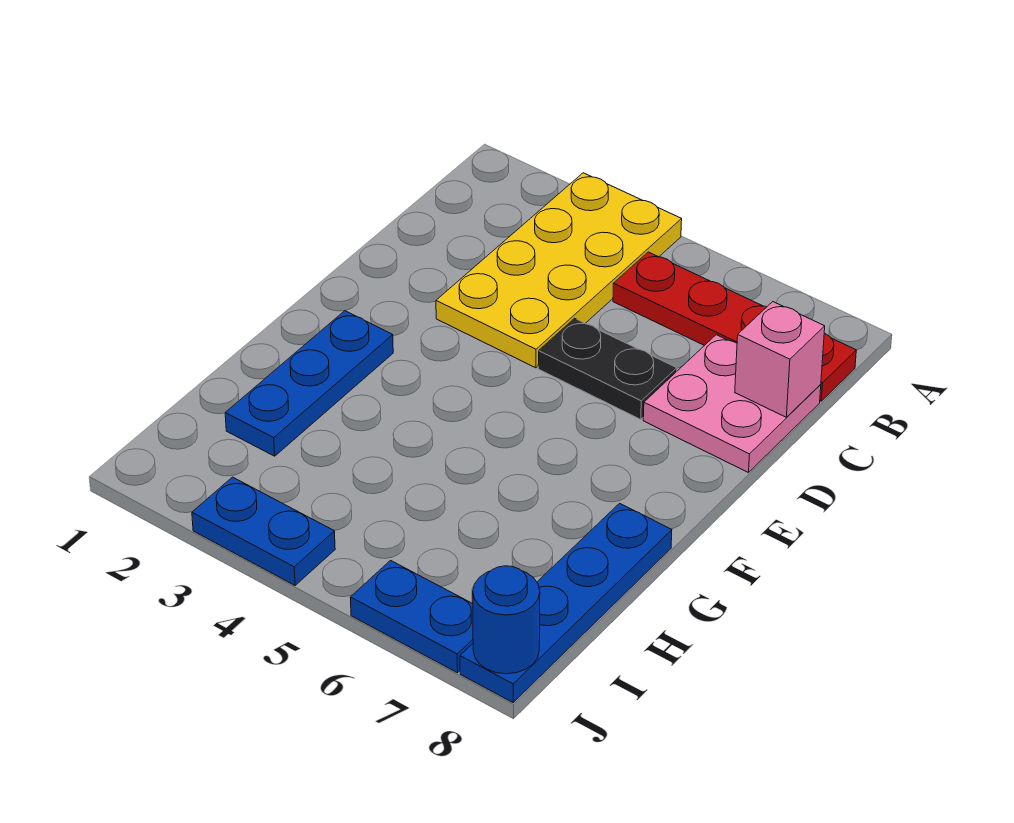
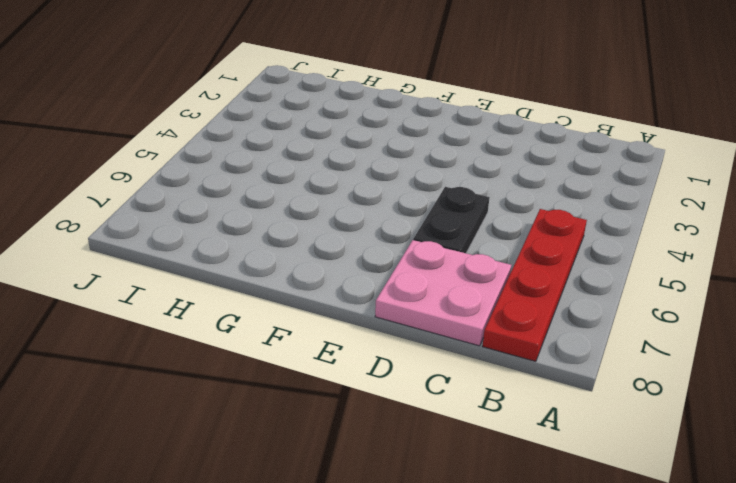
none -> yellow plate A3:D4 level 1
none -> blue plate F2:H2 level 1

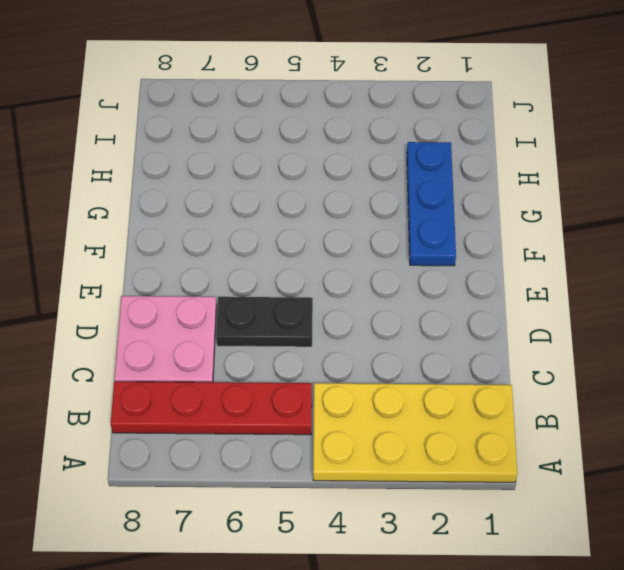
yellow plate A1:B4 level 1 -> yellow plate A3:D4 level 1
none -> blue plate G8:J8 level 1
none -> blue plate J3:J4 level 1

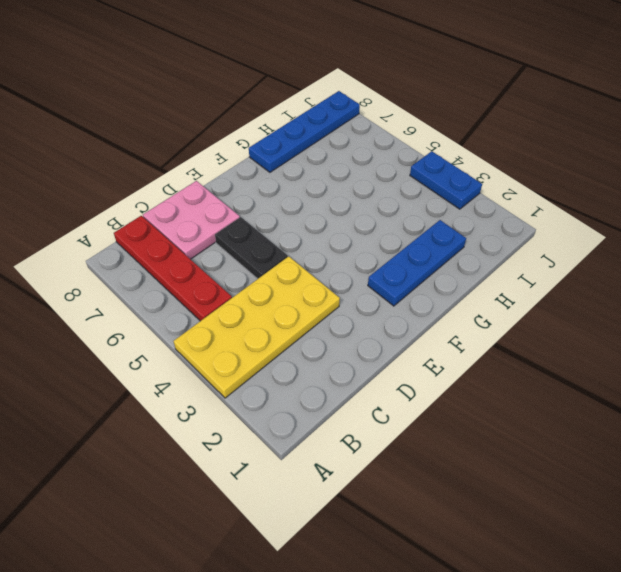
none -> blue plate J6:J7 level 1
none -> pink brick C8 level 2

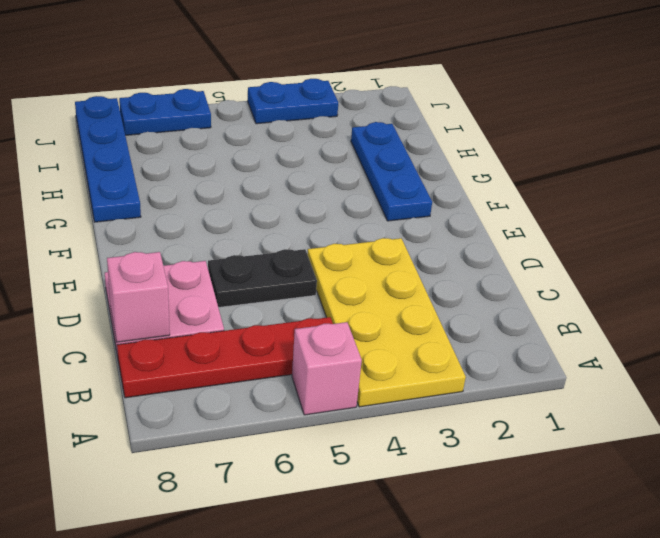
pink brick A5 level 1 -> none
none -> blue round brick J8 level 2

